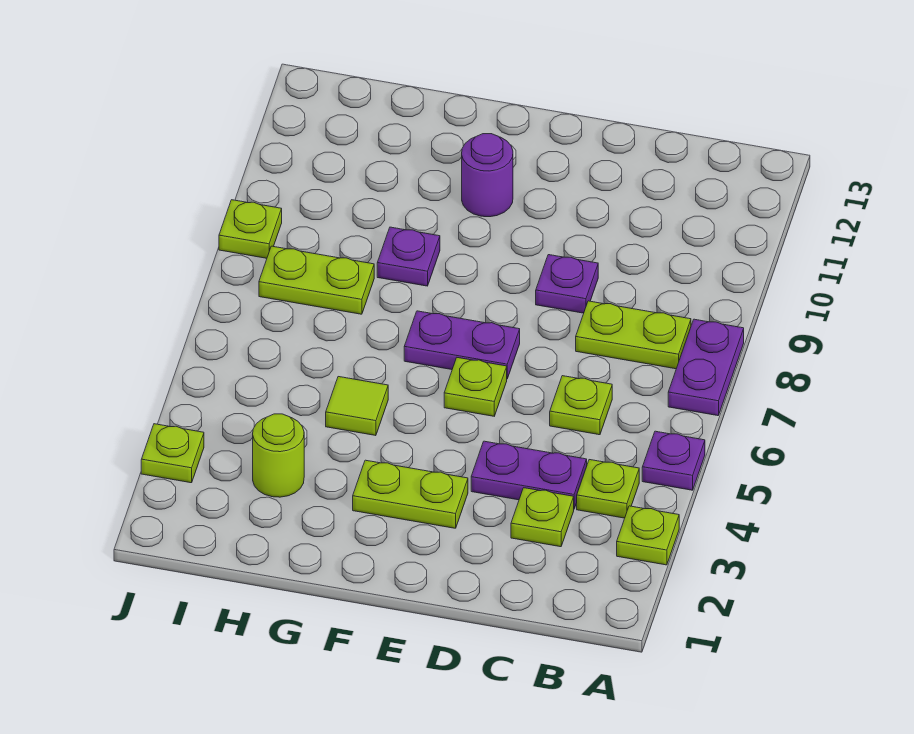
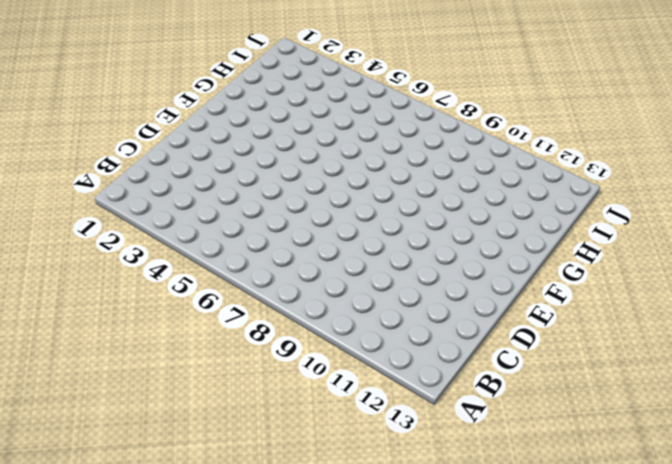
none -> lime plate A3 level 1
none -> purple plate A5 level 1
none -> purple plate A7:A8 level 1

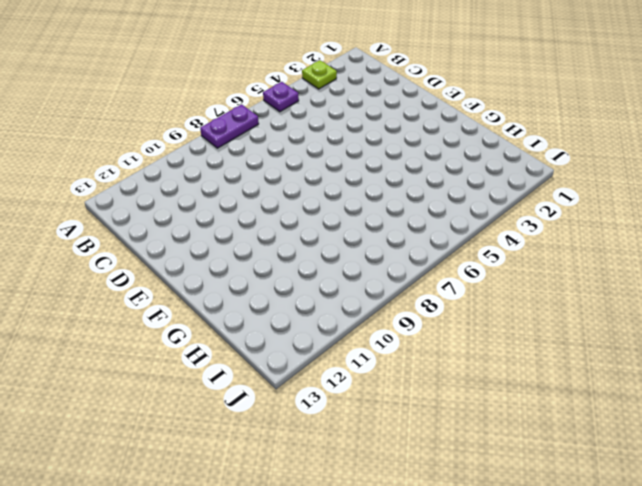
none -> lime plate B4 level 1
none -> lime plate B8:C8 level 1
none -> lime plate C3 level 1

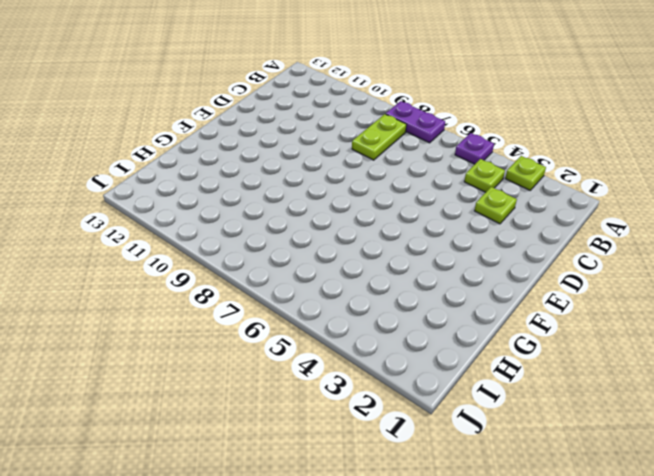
none -> purple plate C4:D4 level 1
none -> lime plate C6 level 1
none -> purple plate D9 level 1

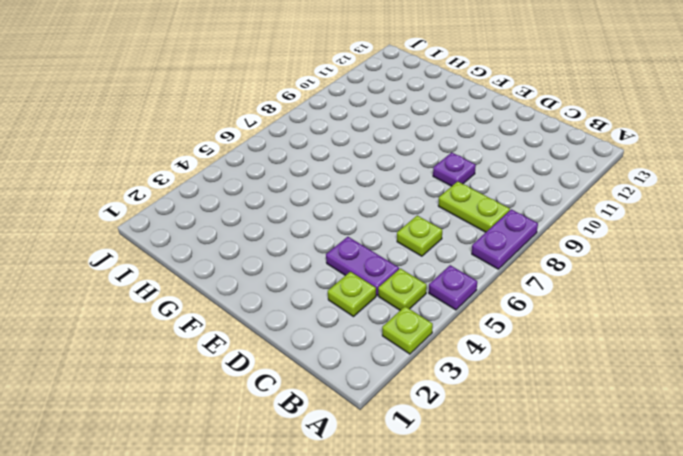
none -> lime plate E3:F3 level 1
none -> lime plate E6 level 1
none -> purple plate E7:F7 level 1

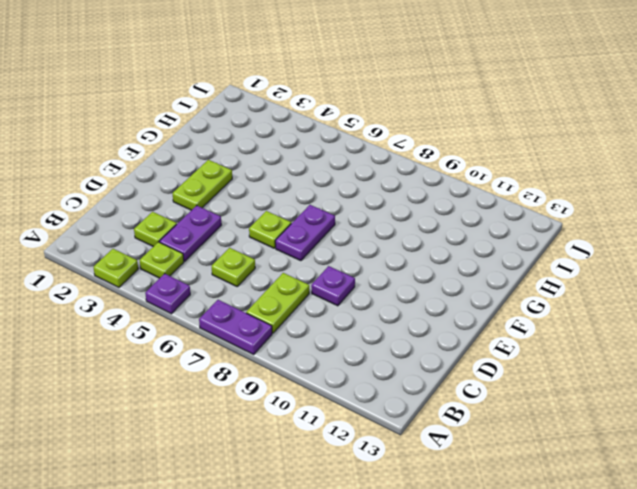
none -> purple round brick F11 level 1
none -> lime tile G5 level 1
none -> purple plate G9 level 1

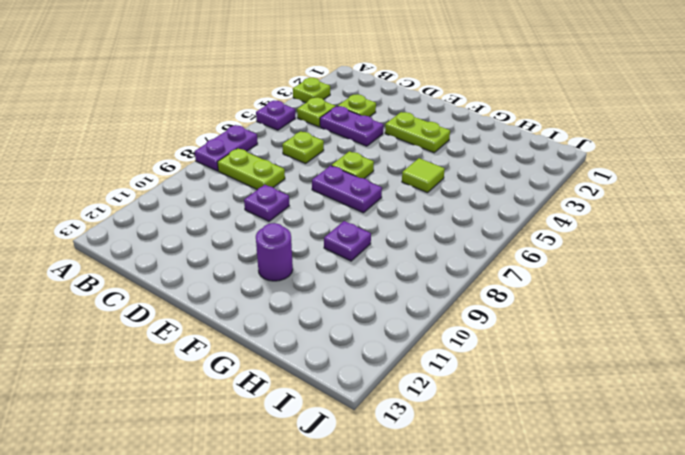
none -> lime round brick H3 level 1
none -> lime plate H8:I8 level 1
none -> lime plate J3 level 1

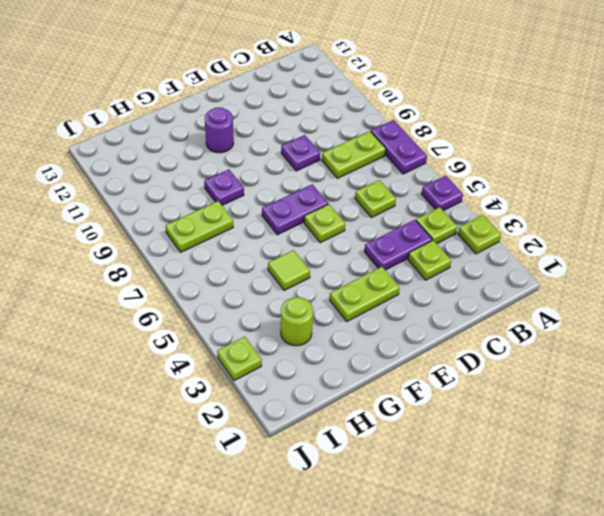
none -> lime plate J9 level 1

